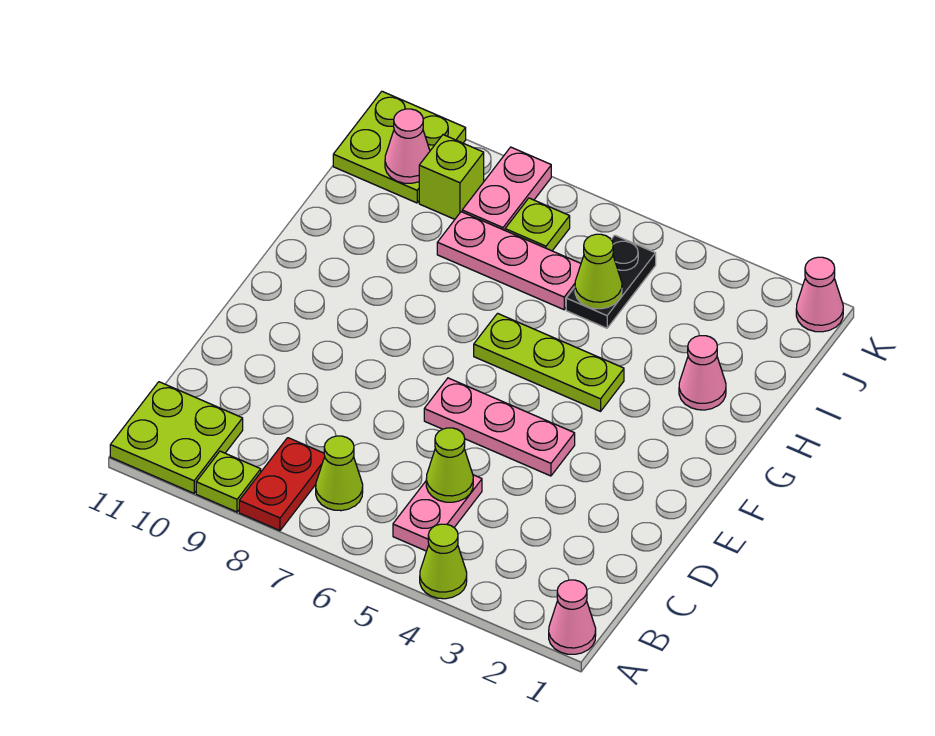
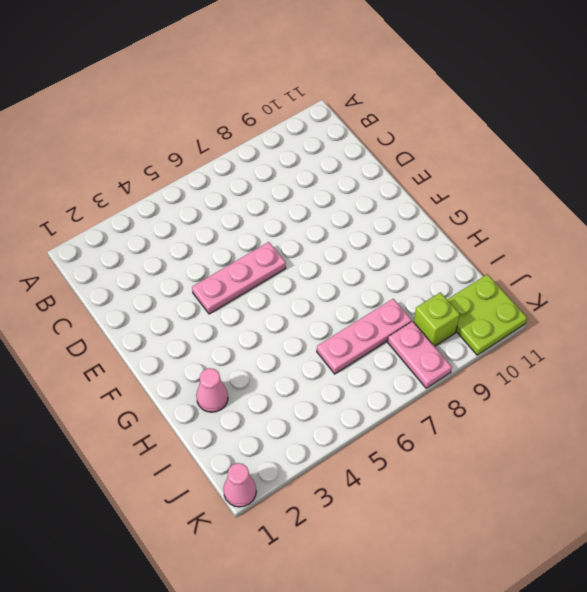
none -> pink cone A1 level 1
none -> lime cone A4 level 1
none -> red plate A8:B8 level 1

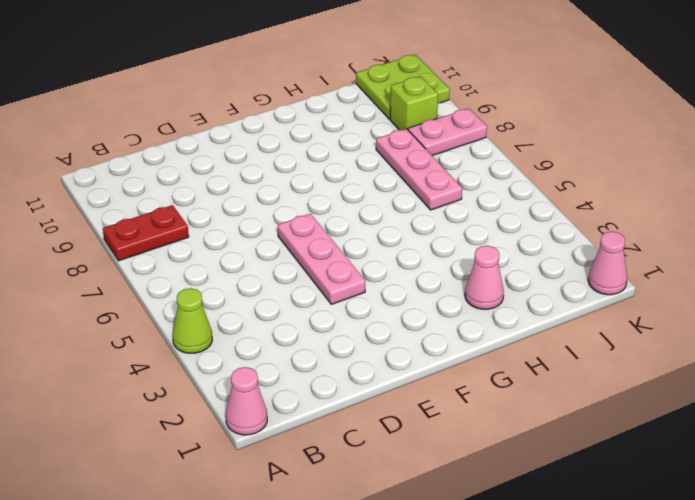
none -> lime plate A9 level 1
none -> lime plate A10:B11 level 1
none -> pink plate B5:C5 level 1

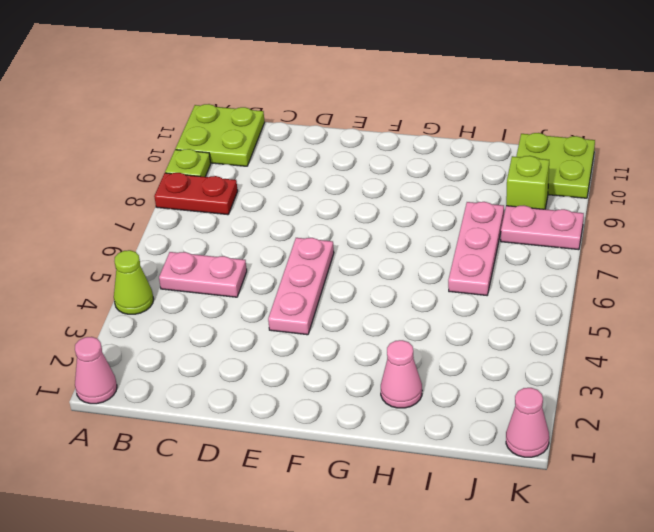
none -> lime cone B7 level 1
none -> lime plate G4:G6 level 1
none -> black plate I5:J5 level 1

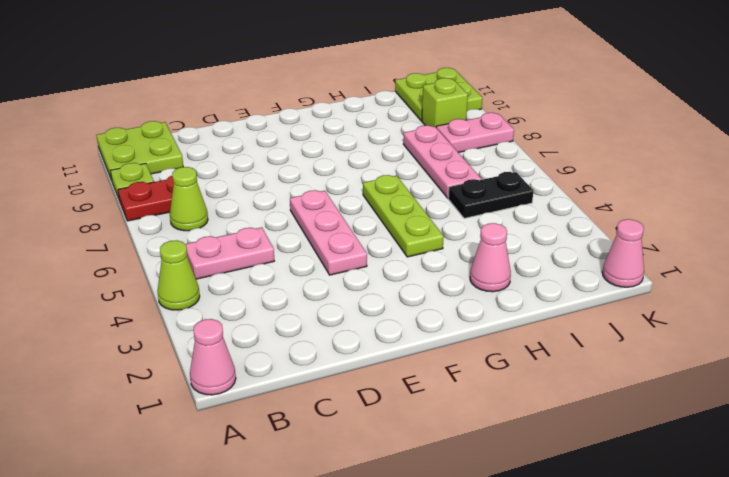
none -> lime plate J7 level 1
none -> lime cone C5 level 2
none -> lime cone I5 level 2

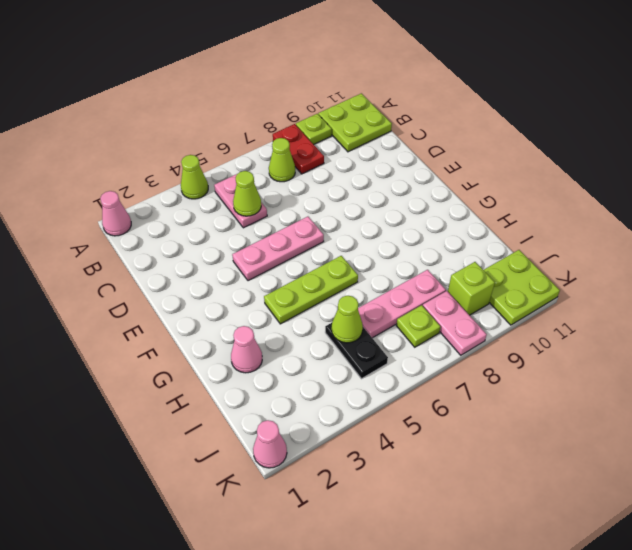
none -> pink cone J10 level 2

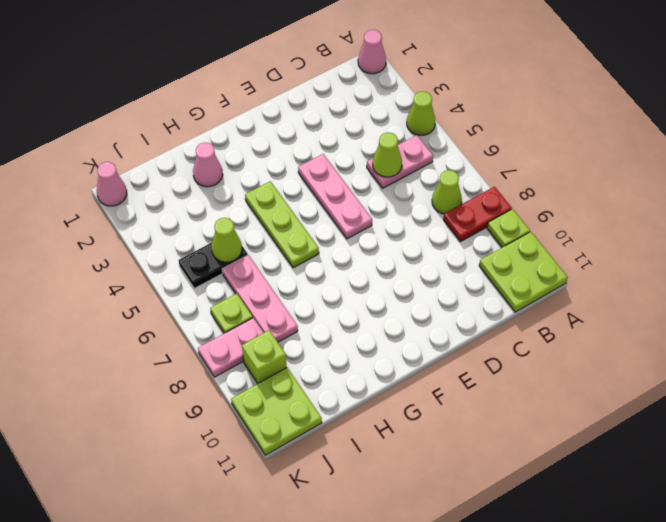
none -> pink cone J10 level 2

